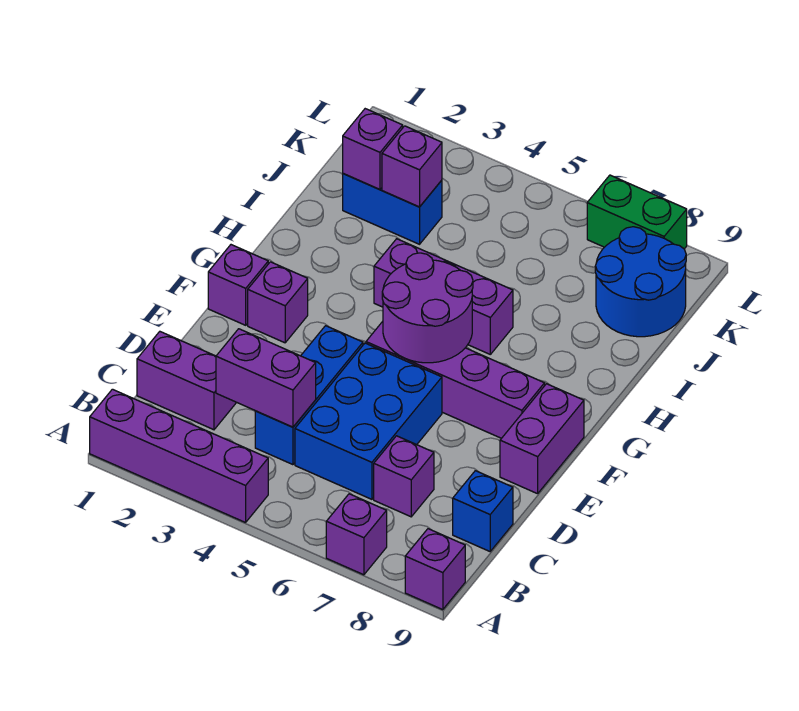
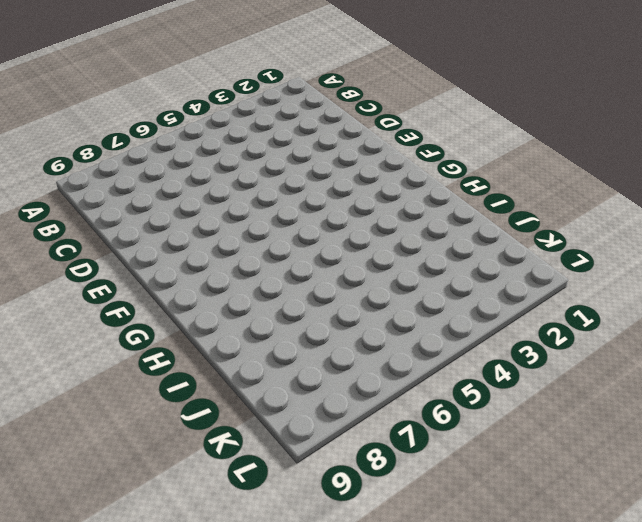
none -> purple brick A1:A4 level 1
none -> purple brick A7 level 1
none -> purple brick A9 level 1

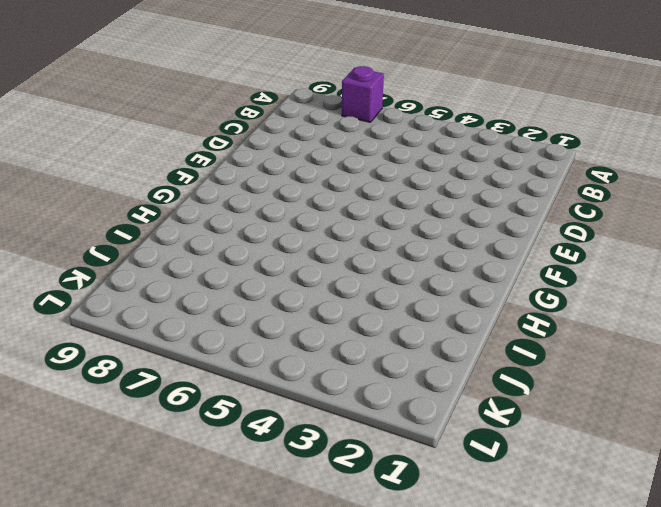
none -> purple brick A1:A4 level 1
none -> purple brick A9 level 1
none -> purple brick C1:C2 level 1

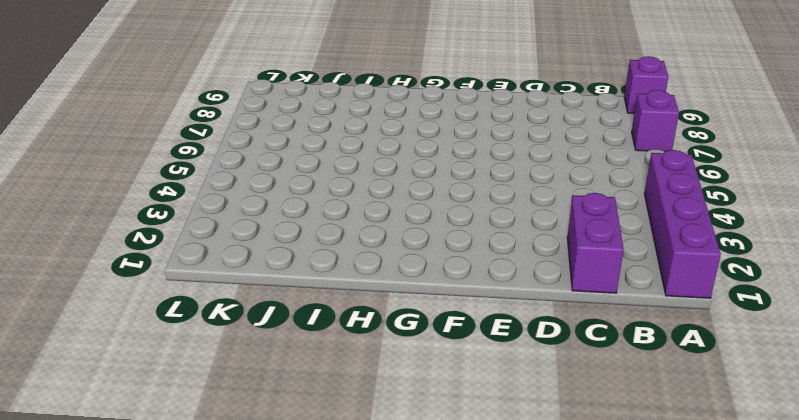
none -> blue brick C4:E4 level 1
none -> blue brick C5:E6 level 1
none -> purple brick C7 level 1

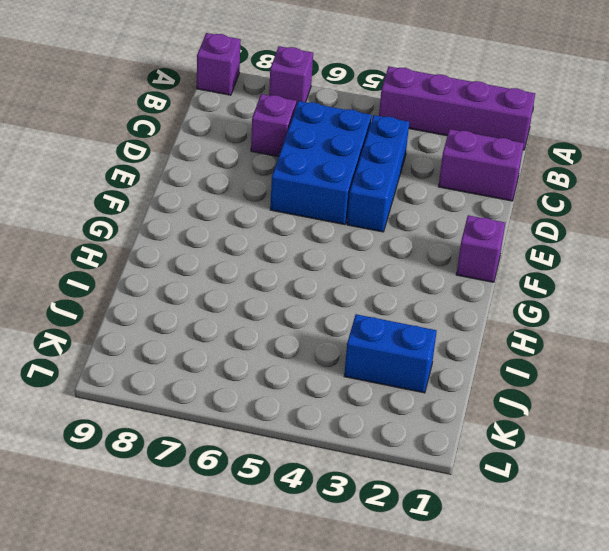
none -> blue brick C9 level 1
none -> purple brick E9:F9 level 1
none -> purple brick F2 level 1

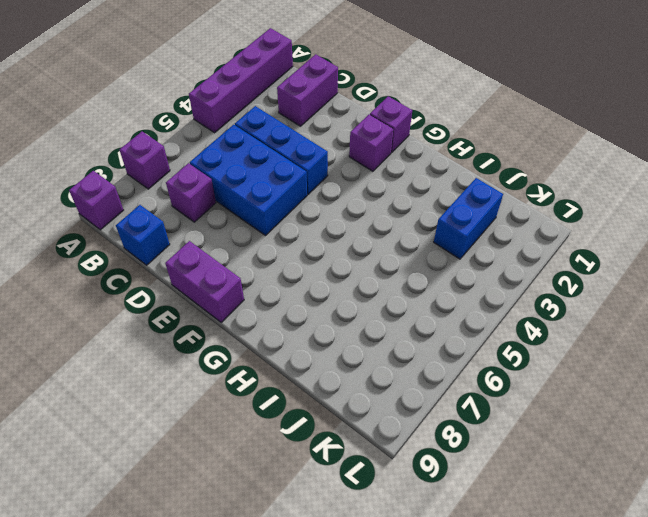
none -> purple brick F5:F8 level 1
none -> purple brick H4:H6 level 1
none -> blue round brick J8:K9 level 1

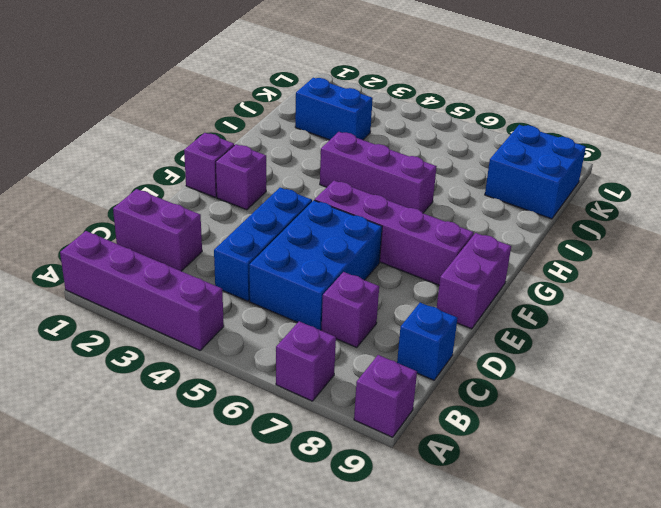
blue brick J8:K9 level 1 -> blue round brick J8:K9 level 1
none -> green brick L7:L8 level 1
none -> purple brick C3:C4 level 2
none -> purple round brick F5:G6 level 2

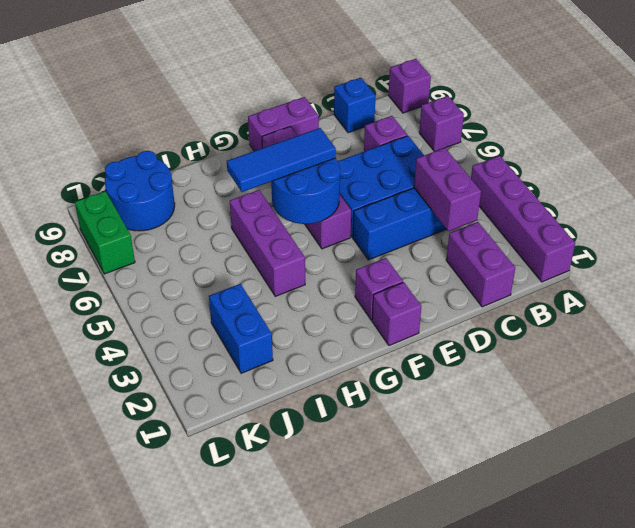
blue round brick F5:G6 level 2 -> purple round brick F5:G6 level 2
blue tile F6:H6 level 3 -> none
none -> purple brick J2 level 2
none -> purple brick J3 level 2

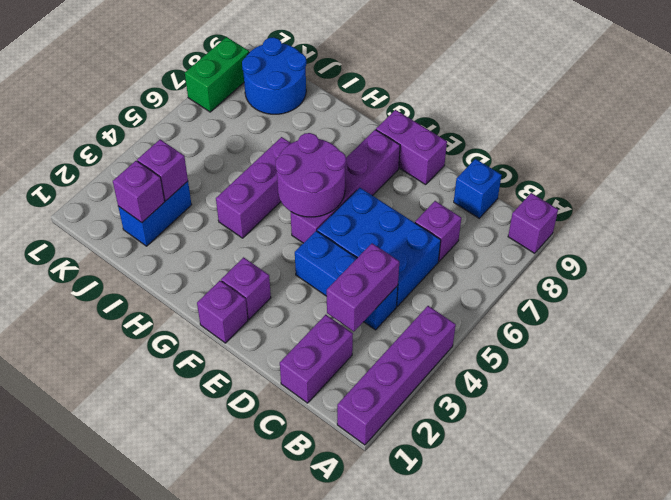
none -> purple brick A7 level 1

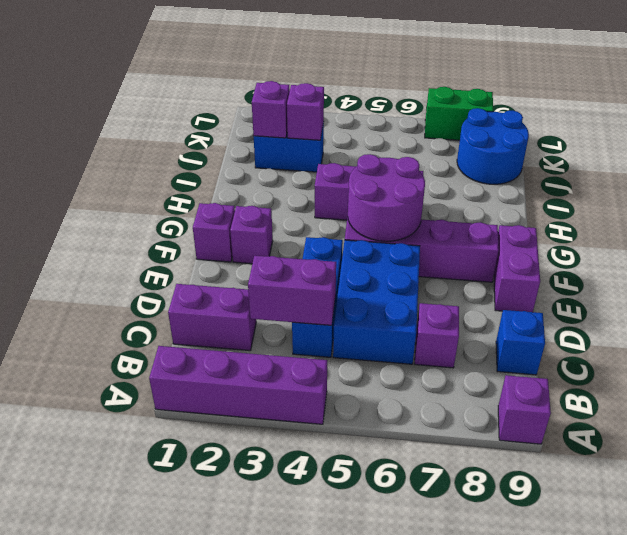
none -> purple brick A7 level 1

